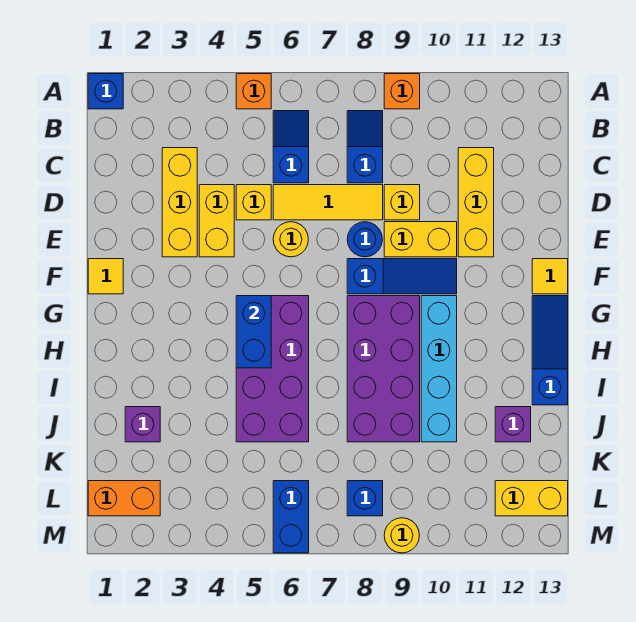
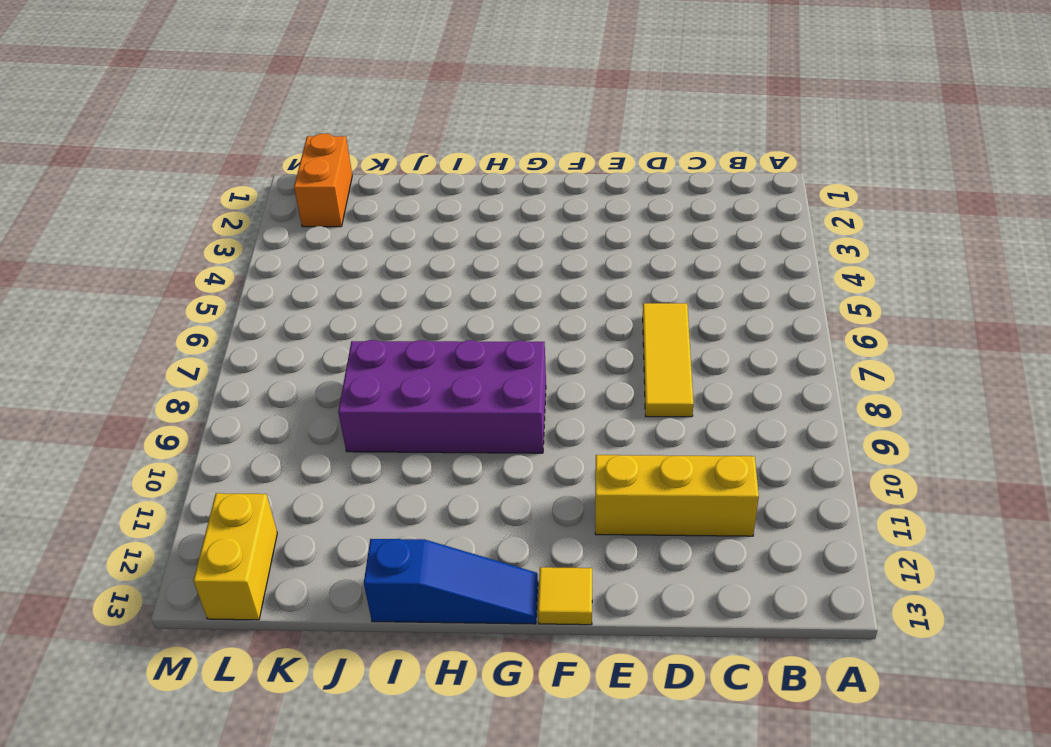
none -> blue brick A1 level 1
none -> orange brick A5 level 1
none -> orange brick A9 level 1

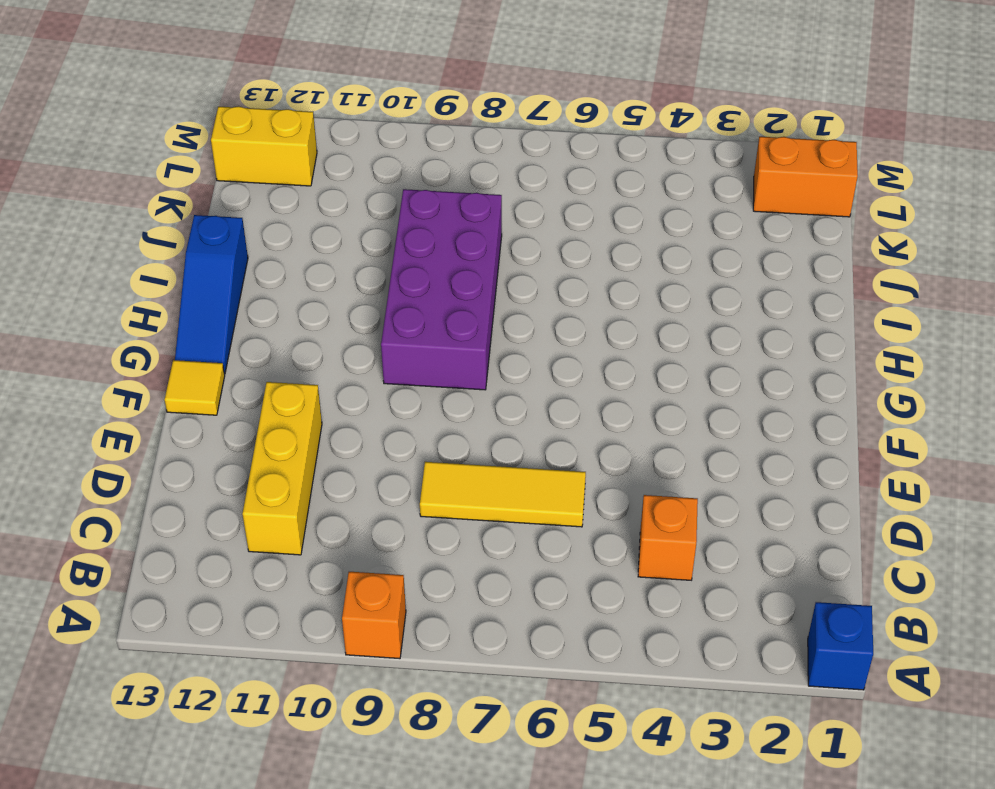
orange brick C4 level 1 -> orange brick A5 level 1
none -> blue slope B6:C6 level 1 top C
none -> blue slope B8:C8 level 1 top C
none -> yellow brick C3:E3 level 1

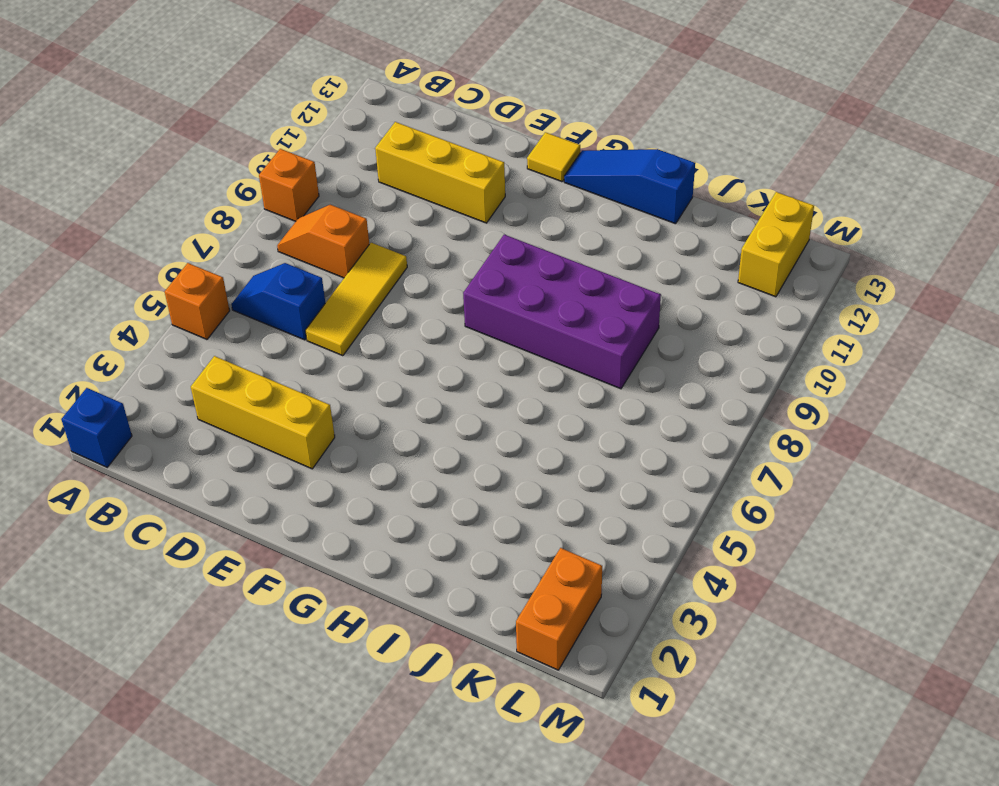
orange slope B8:C8 level 1 top C -> blue slope B8:C8 level 1 top C
none -> yellow brick D4:E4 level 1
none -> yellow brick D5 level 1
none -> yellow brick D9 level 1

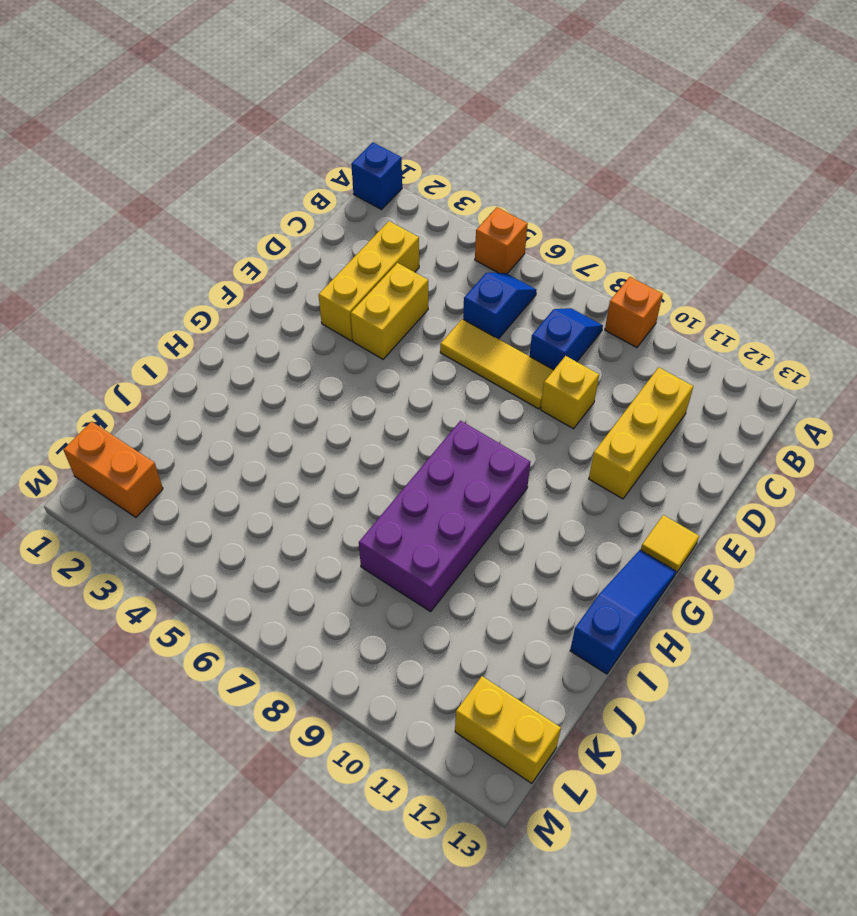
none -> yellow brick D5 level 1
none -> yellow round brick E6 level 1
none -> blue round brick E8 level 1

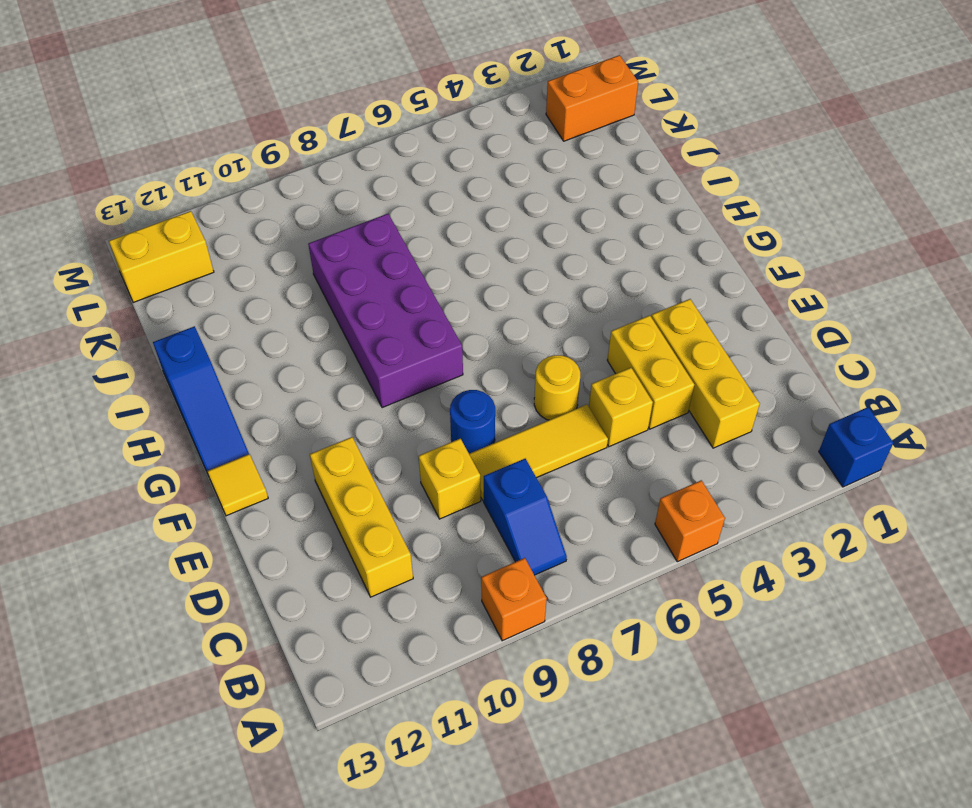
none -> blue slope B6:C6 level 1 top C
none -> yellow brick E9:E10 level 1
none -> yellow tile F1 level 1

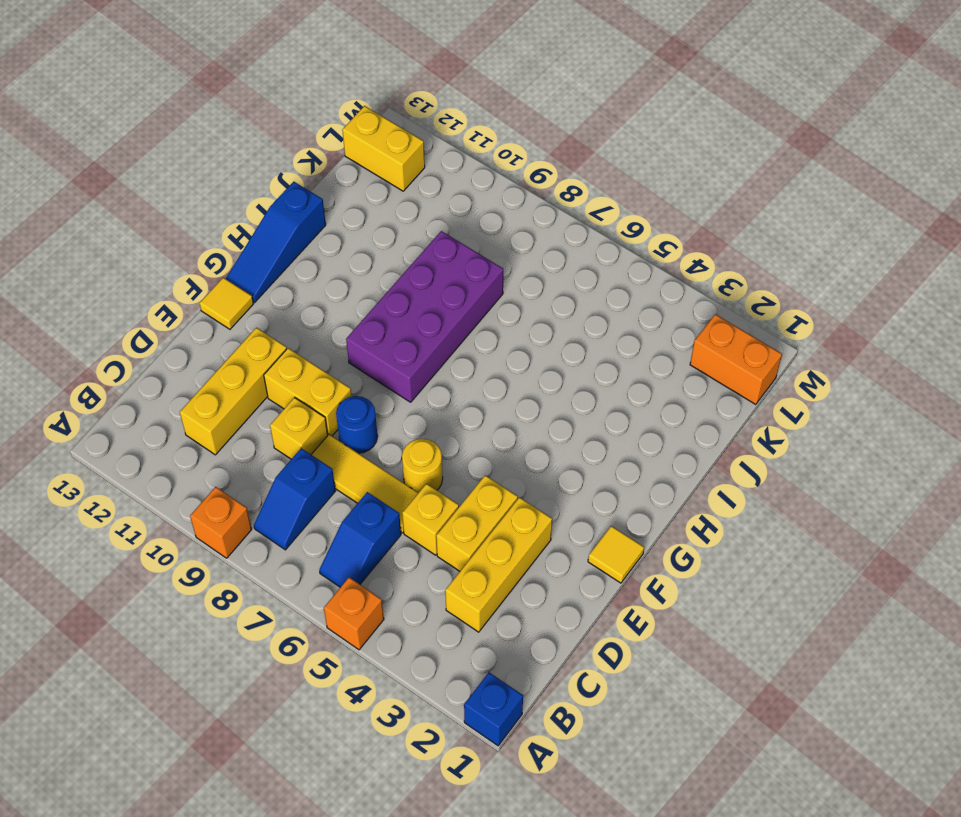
none -> blue slope F8:F10 level 1 top 8
none -> purple brick G5:J6 level 1
none -> cyan brick G10:J10 level 1

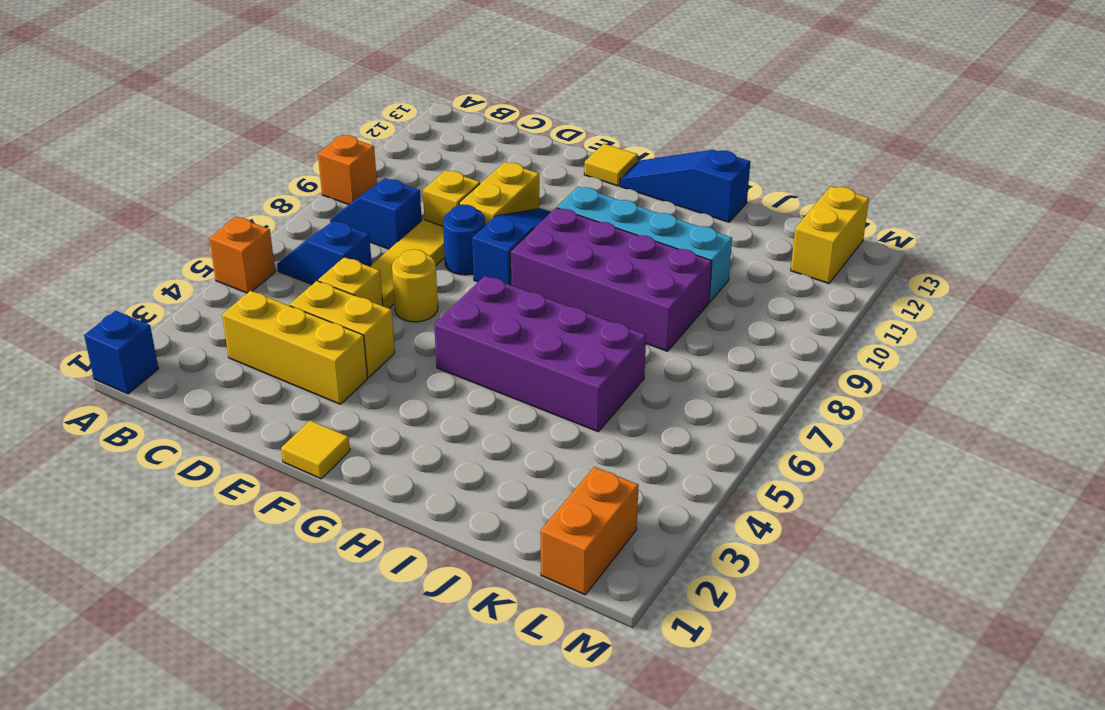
none -> yellow brick C11:E11 level 1
none -> purple brick J2 level 1
none -> purple brick J12 level 1

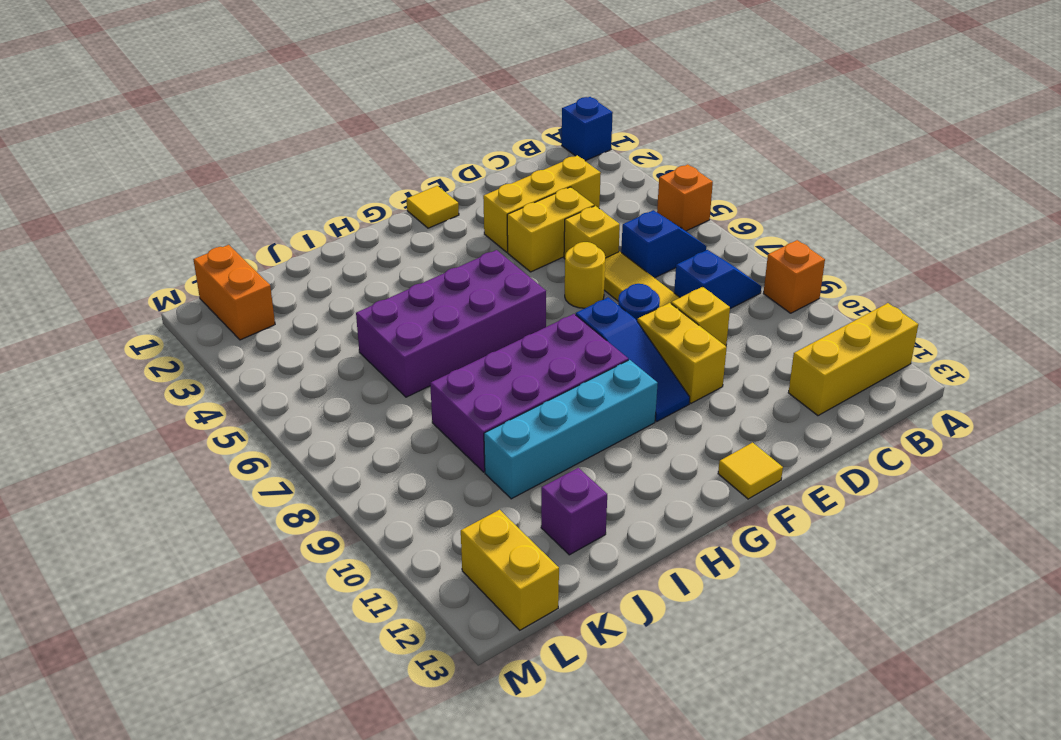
yellow brick A12:C12 level 1 -> yellow brick C11:E11 level 1
none -> blue slope G13:I13 level 1 top I
none -> purple brick J2 level 1
none -> blue brick L6:M6 level 1

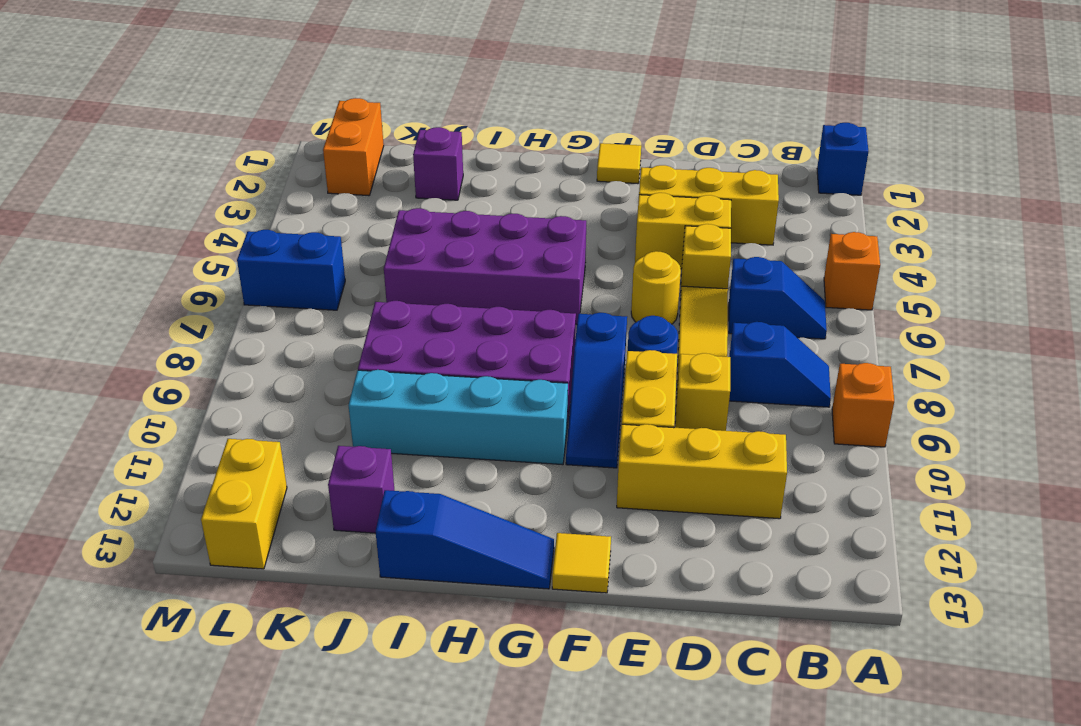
none -> blue brick L8 level 1
none -> yellow round brick M9 level 1
none -> blue brick G5:H5 level 2

